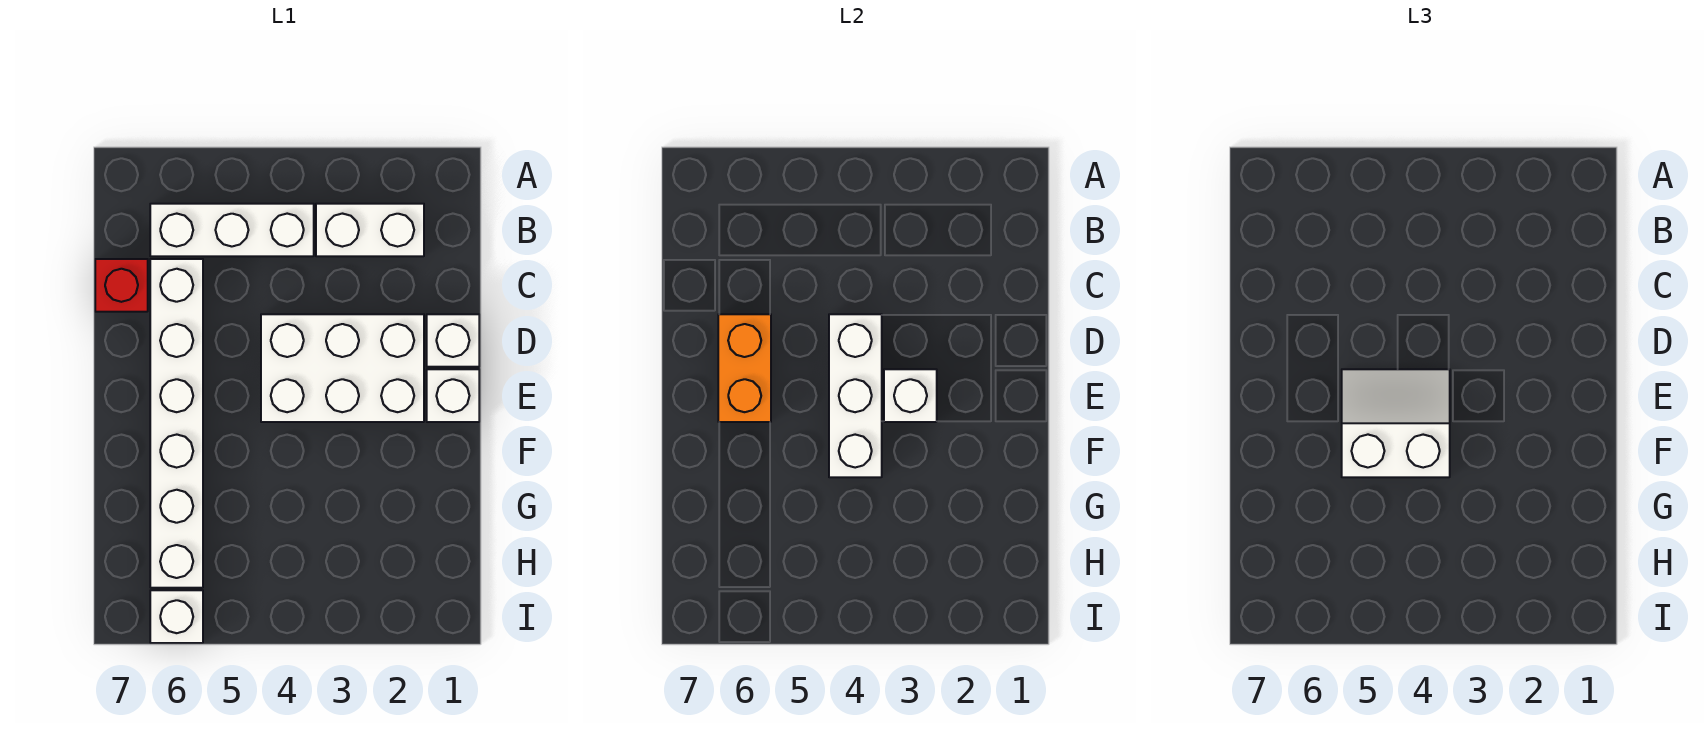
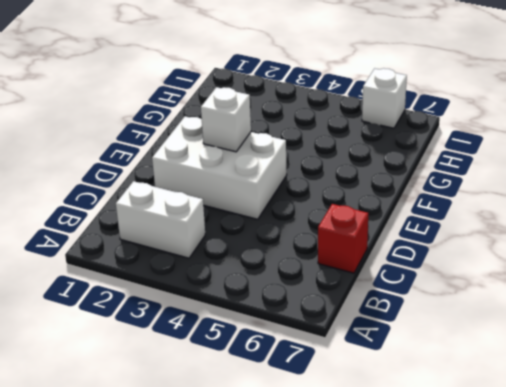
none -> white brick B4:B6 level 1
none -> white brick C6:H6 level 1
none -> white brick D1 level 1

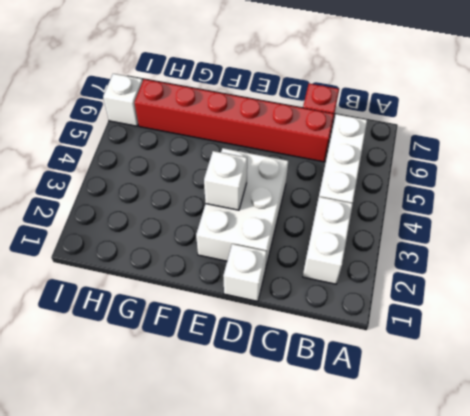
red brick C6:H6 level 1 -> white brick C6:H6 level 1
none -> white brick E1 level 1
none -> white brick D4:F4 level 2
none -> orange brick D6:E6 level 2

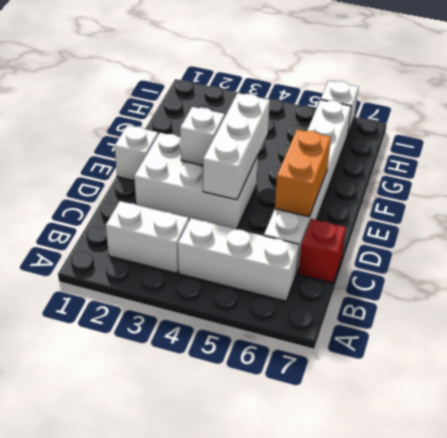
none -> white brick D1 level 1
none -> white slope E4:F5 level 3 top F

